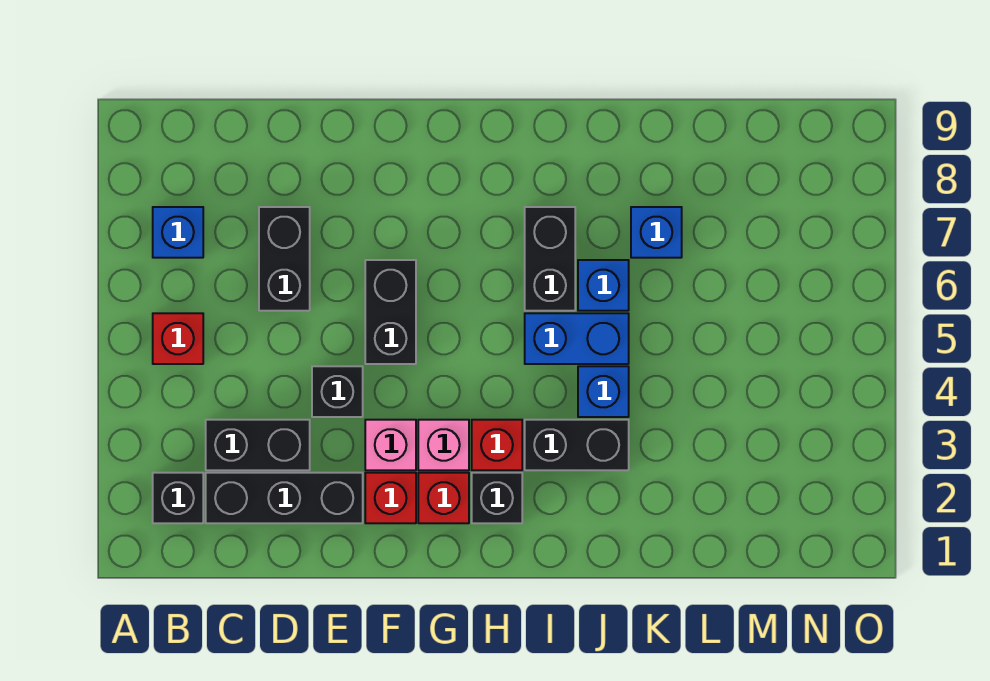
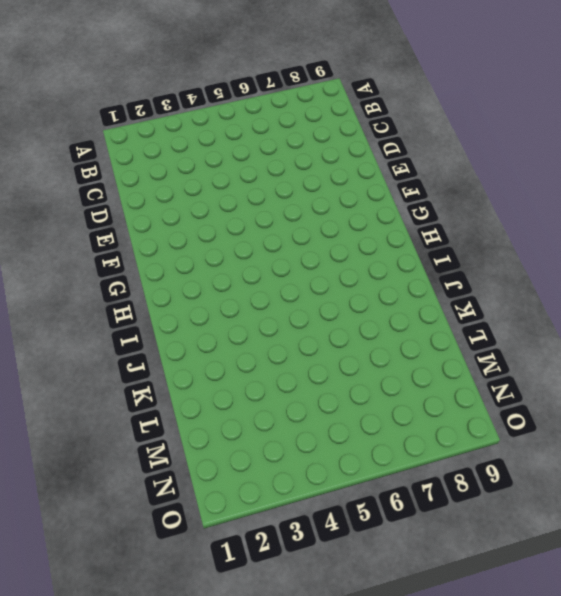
none -> black brick B2 level 1
none -> red brick B5 level 1
none -> blue brick B7 level 1

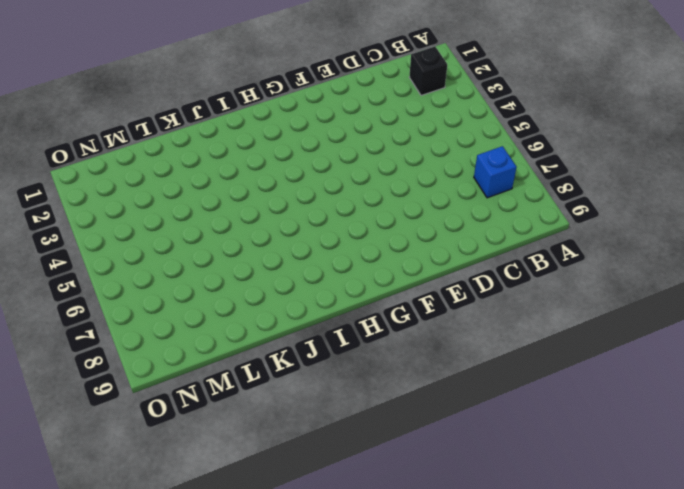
none -> red brick B5 level 1
none -> black brick C2:E2 level 1
none -> black brick C3:D3 level 1

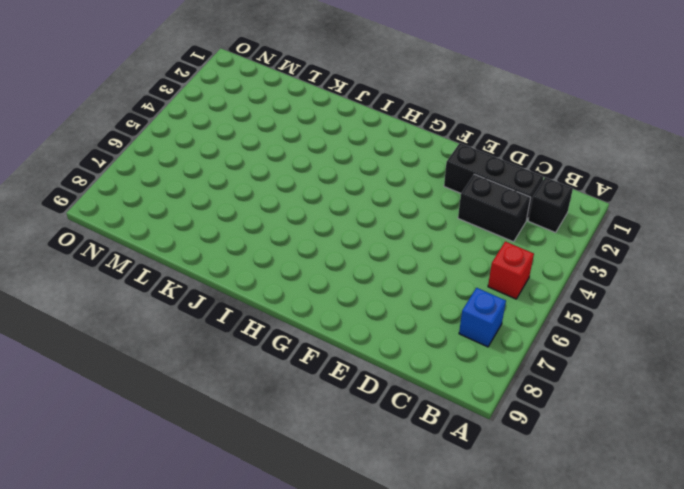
none -> black brick D6:D7 level 1
none -> black brick E4 level 1
none -> red brick F2 level 1

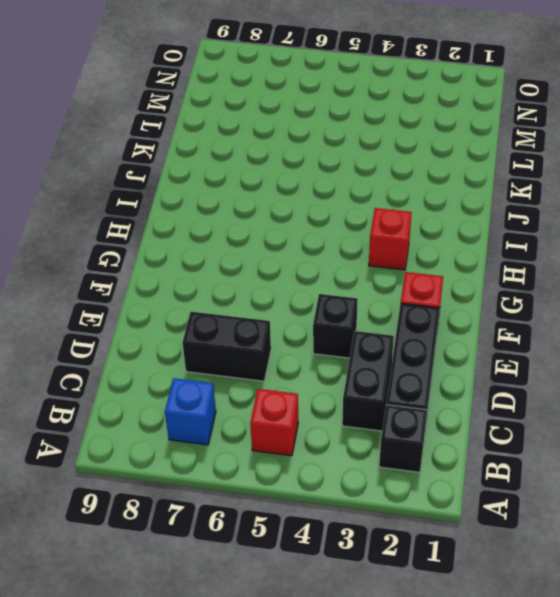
none -> pink brick F3 level 1
none -> black brick F5:F6 level 1
none -> red brick G2 level 1

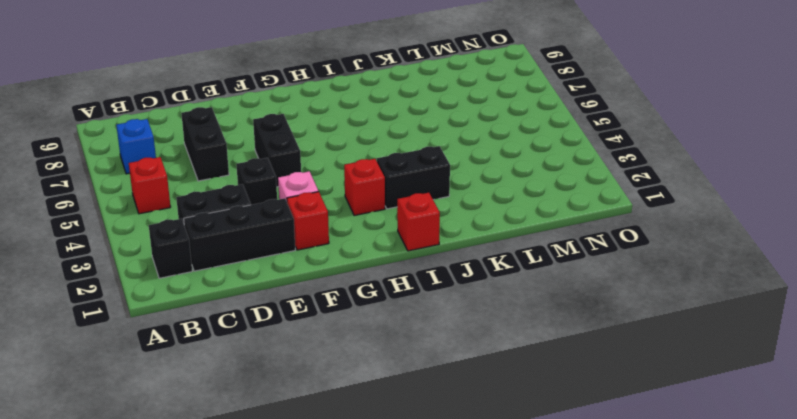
red brick I1 level 1 -> red brick G2 level 1
none -> pink brick G3 level 1
none -> black brick H2 level 1
none -> blue brick I5:J5 level 1

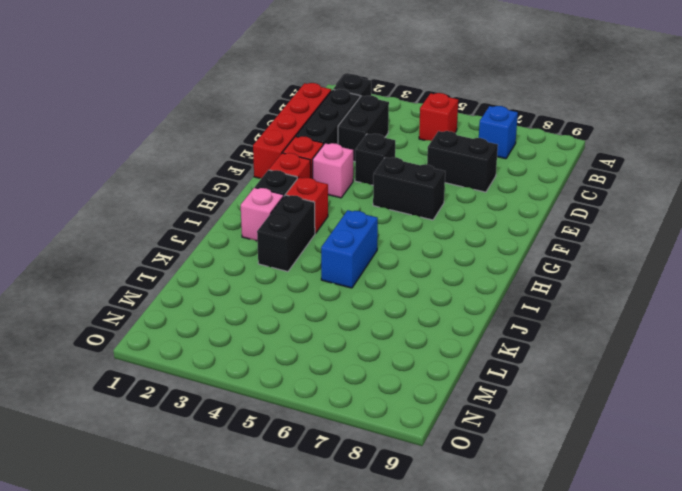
red brick C1:F1 level 1 -> none
pink brick I2 level 1 -> pink brick G3 level 1
none -> black brick I6:I7 level 1
none -> blue brick J4 level 1
none -> blue brick J6 level 1

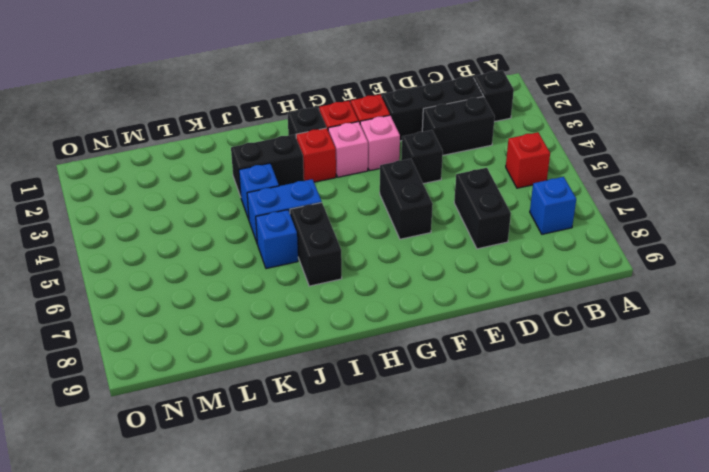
none -> blue brick K7 level 1

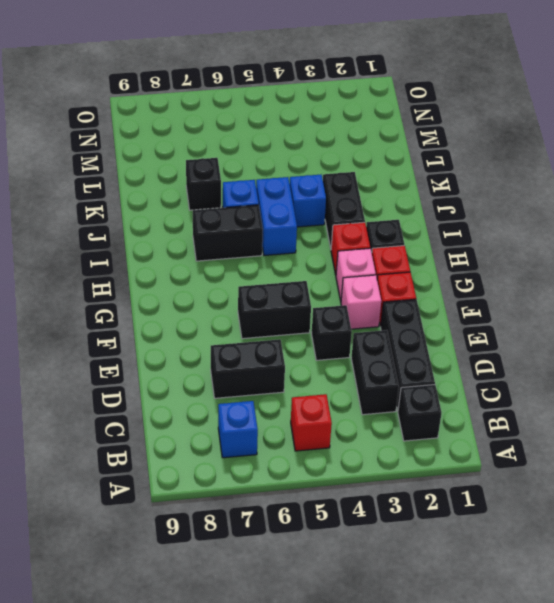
black brick K7 level 1 -> blue brick K7 level 1

